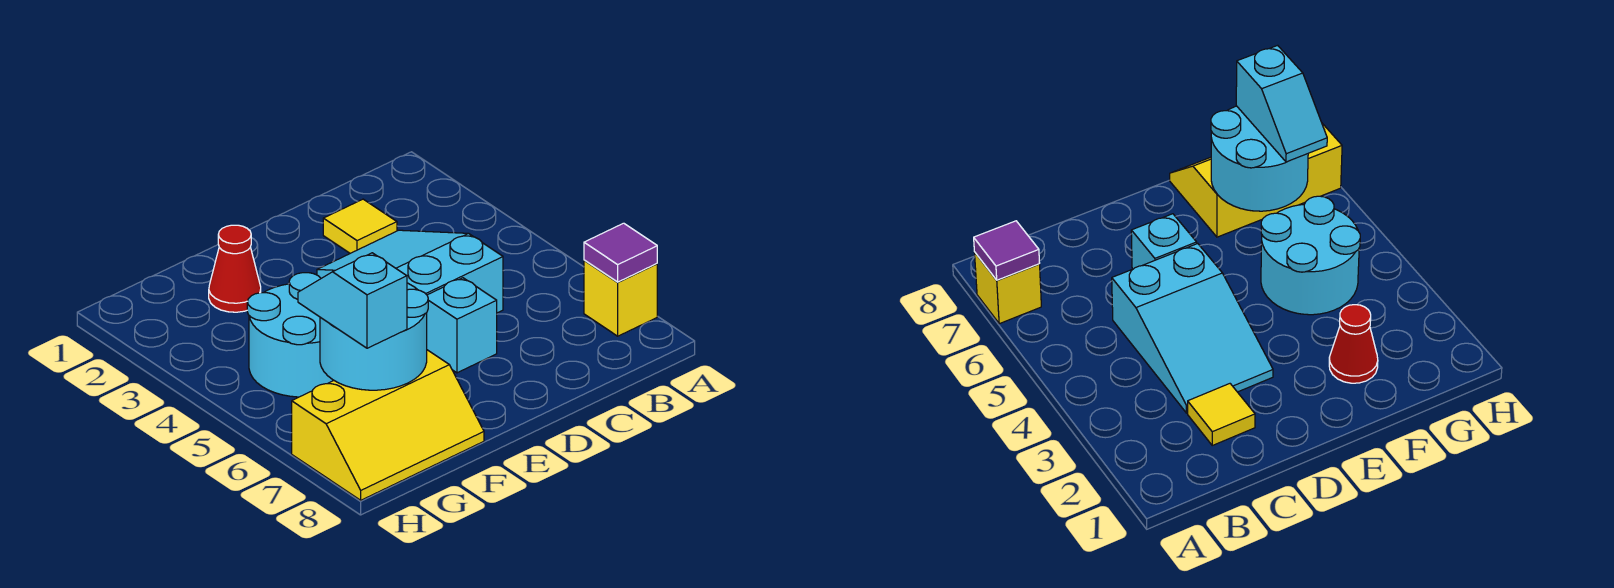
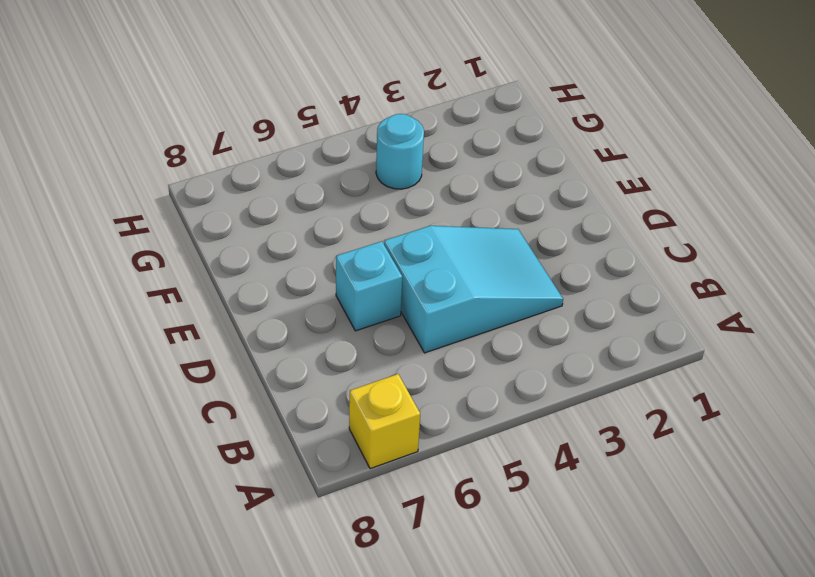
cyan round brick G4 level 1 -> cyan round brick F4:G5 level 1
none -> yellow tile C2 level 1
none -> red cone F2 level 1

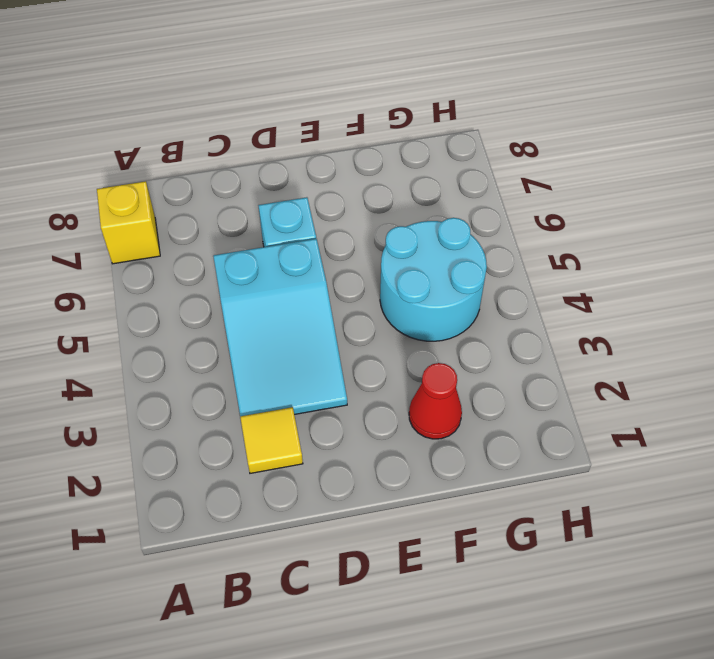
none -> yellow slope F7:H8 level 1 top 7
none -> purple tile A7 level 2

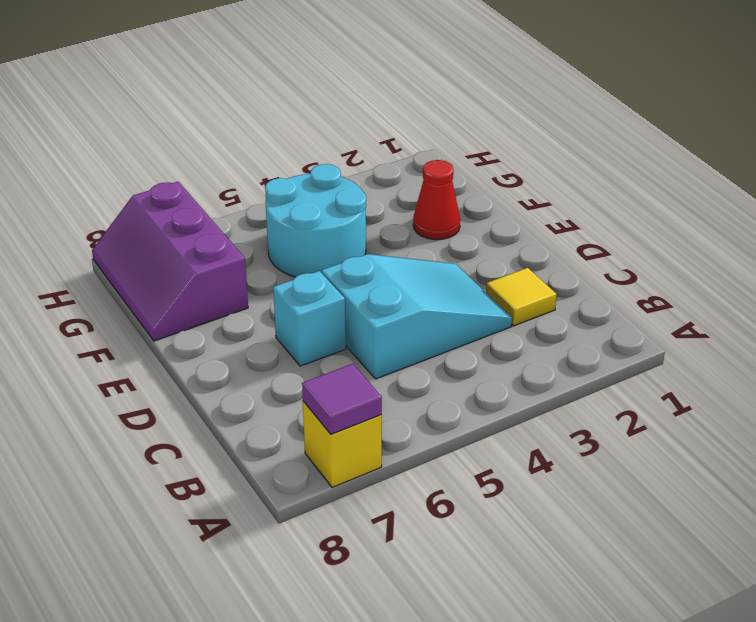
purple slope F7:H8 level 1 top 7 -> yellow slope F7:H8 level 1 top 7
none -> cyan round brick F6:G7 level 2
none -> cyan slope G6:G7 level 3 top 7

